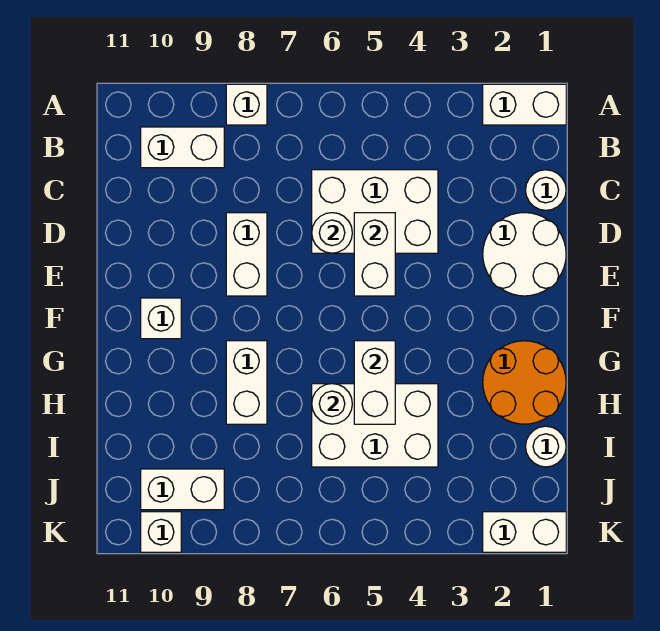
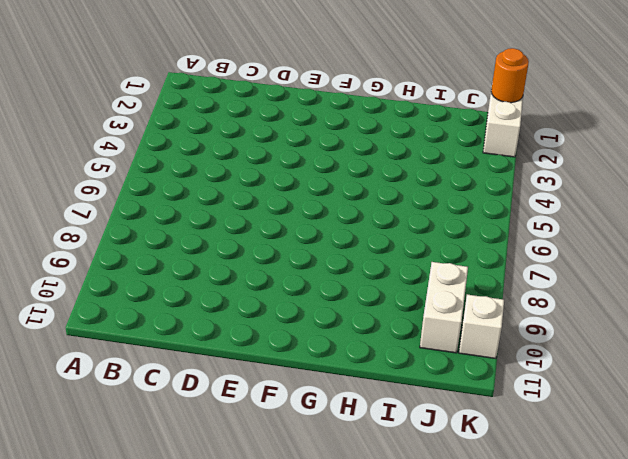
orange round brick K1 level 2 -> none
none -> white brick A1:A2 level 1
none -> white brick A8 level 1
none -> white brick B9:B10 level 1

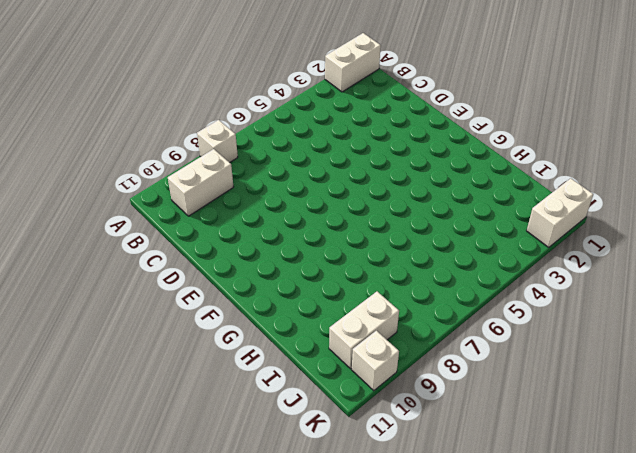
none -> white round brick C1 level 1
none -> white brick C4:D6 level 1
none -> white round brick D1:E2 level 1

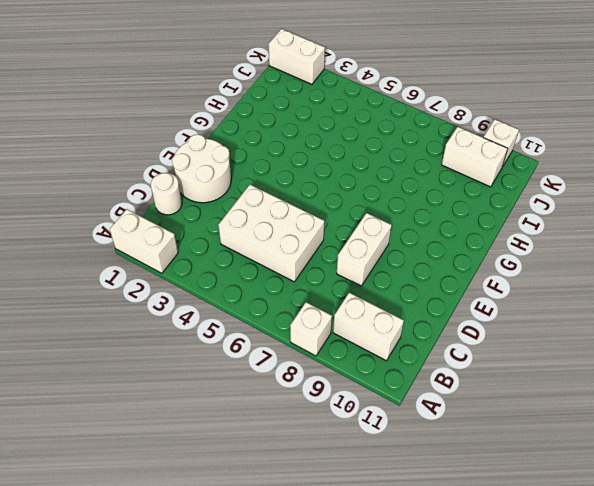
none -> white brick F10 level 1
none -> orange round brick G1:H2 level 1
none -> white brick G8:H8 level 1

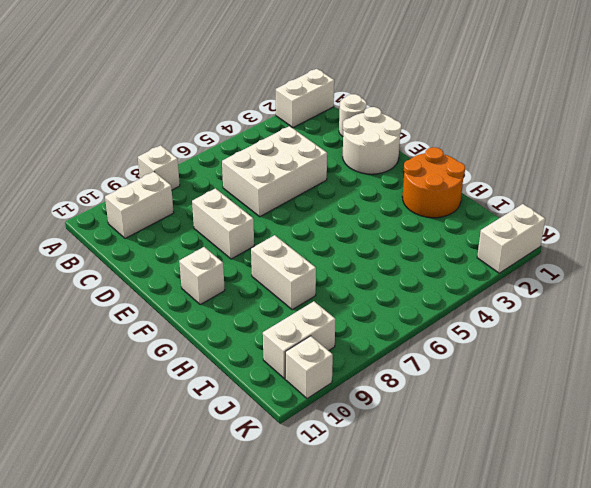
none -> white brick H4:I6 level 1
none -> white round brick I1 level 1
none -> white brick D5:E5 level 2

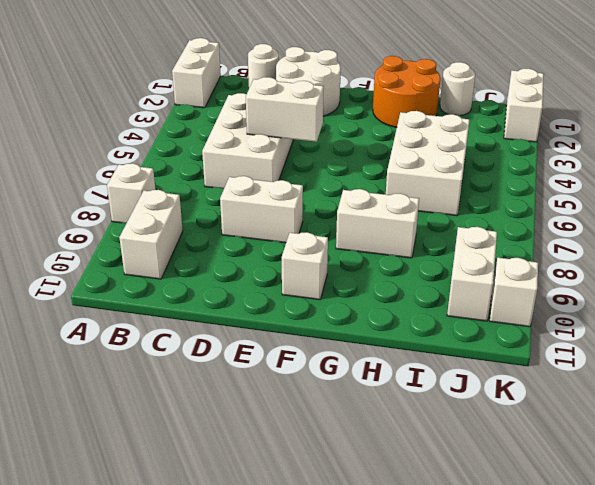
none -> white round brick D6 level 2
none -> white brick G5:H5 level 2
none -> white round brick H6 level 2

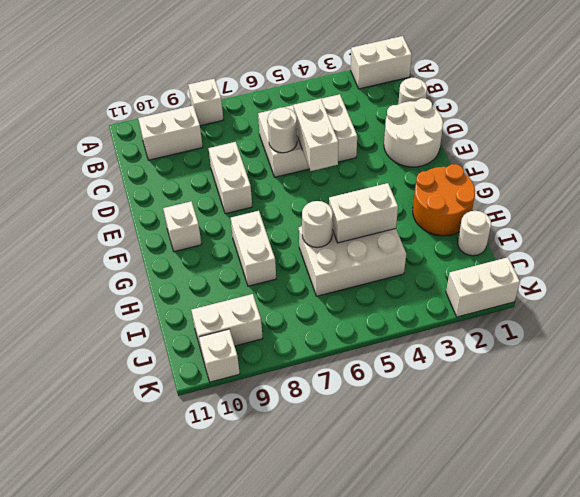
white brick H4:H5 level 2 -> white brick G5:H5 level 2

